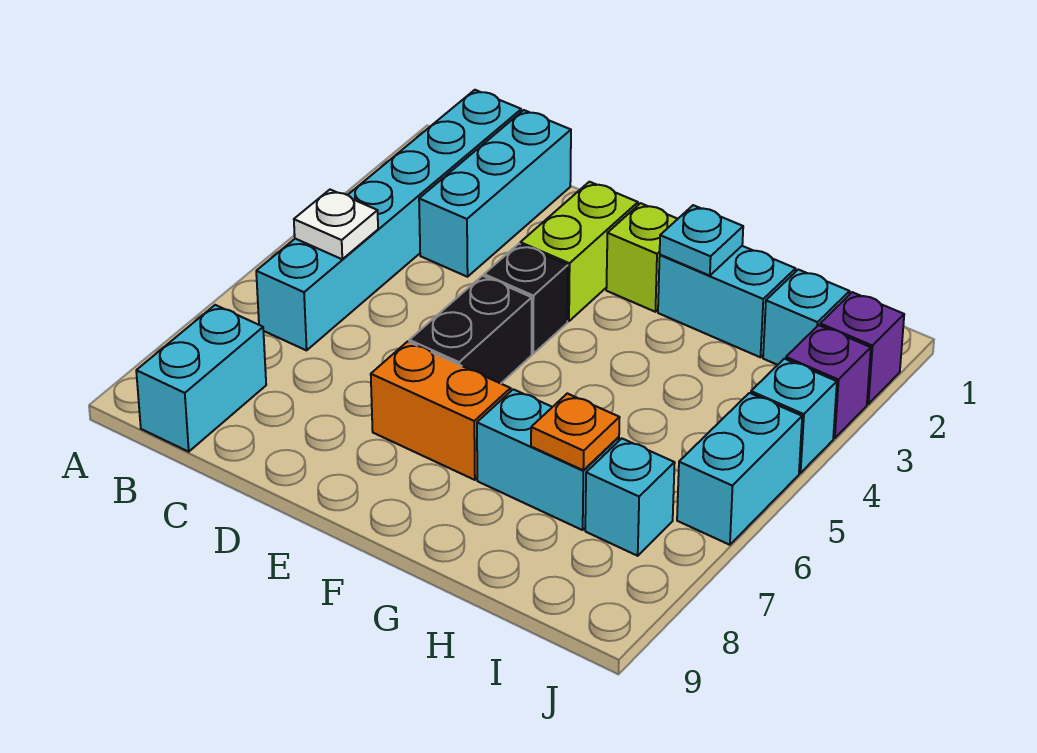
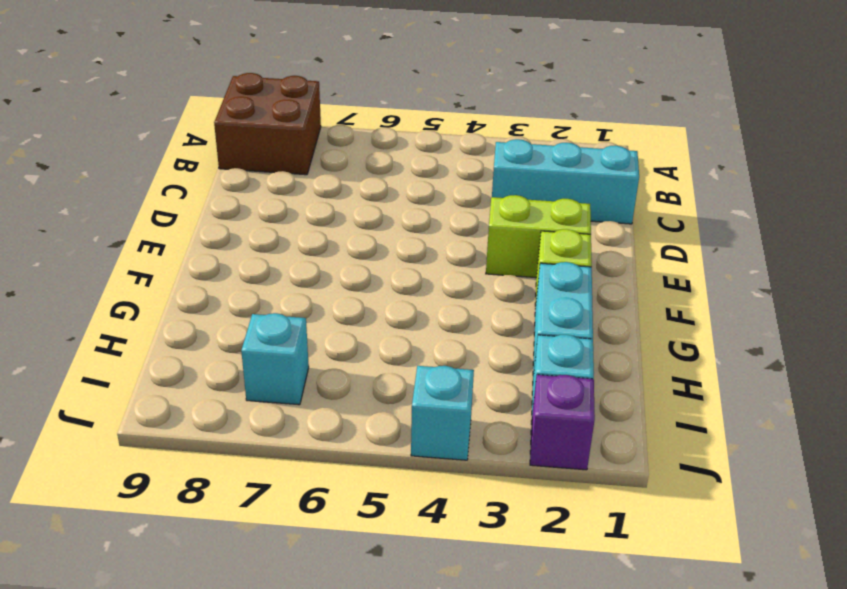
brown brick A8:B9 level 1 -> cyan brick B8:B9 level 1
none -> cyan brick B1:B6 level 1
none -> black brick E4 level 1
none -> black brick E5:E6 level 1

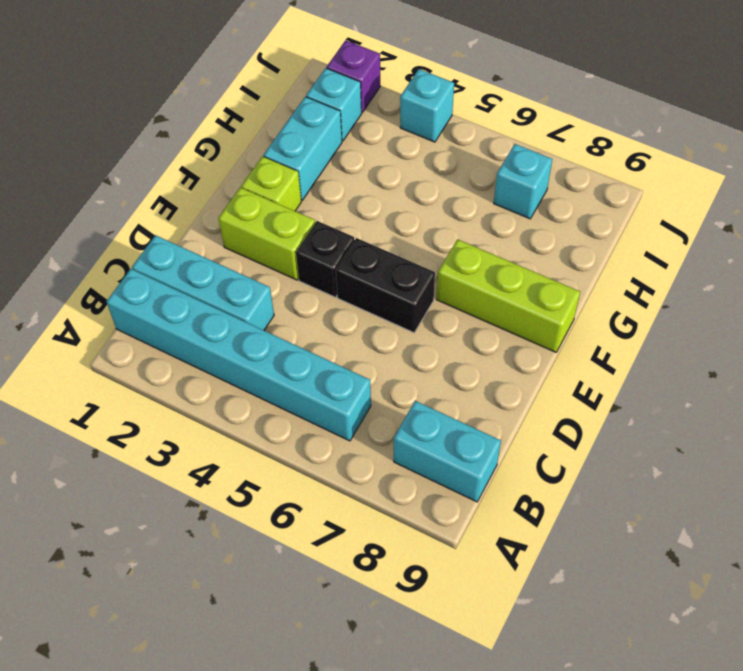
lime brick F7:F9 level 1 -> orange brick E7:F7 level 1
none -> cyan brick G7:H7 level 1
none -> purple brick J3 level 1
none -> cyan brick J5:J6 level 1

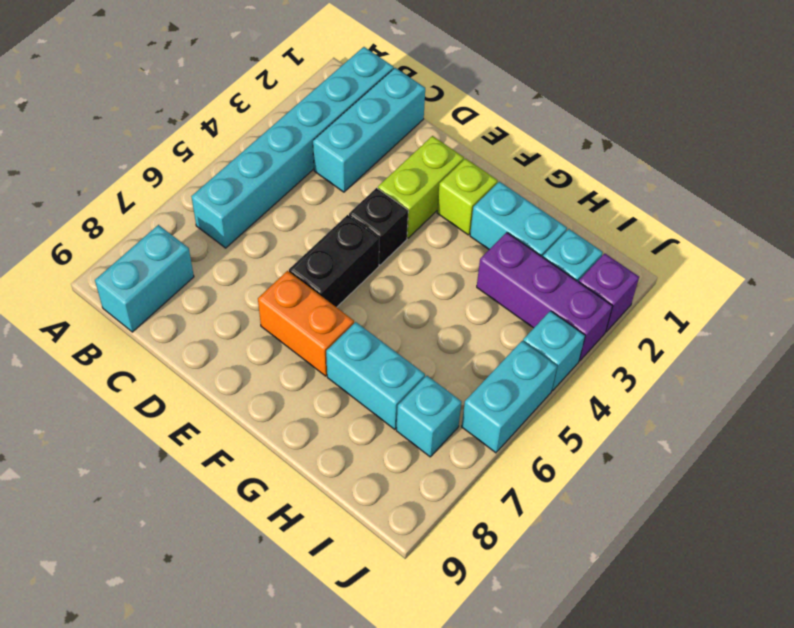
purple brick H3:J3 level 1 -> purple brick J3 level 1
none -> white plate B5 level 2
none -> cyan plate G2 level 2
none -> orange plate H7 level 2

